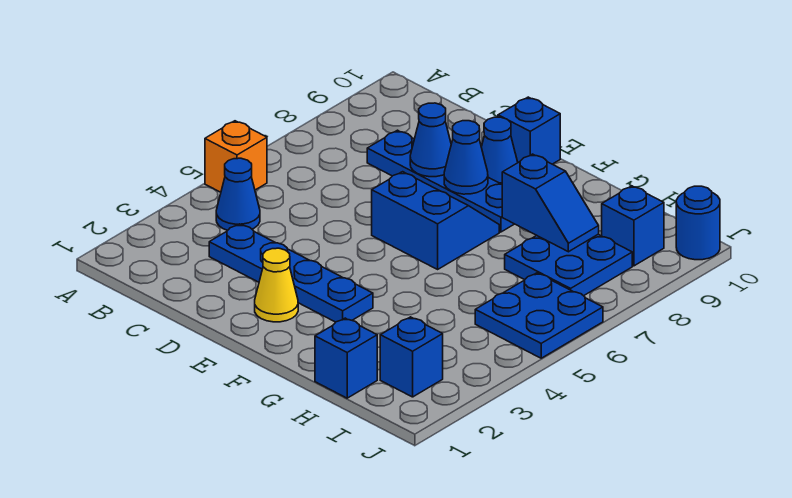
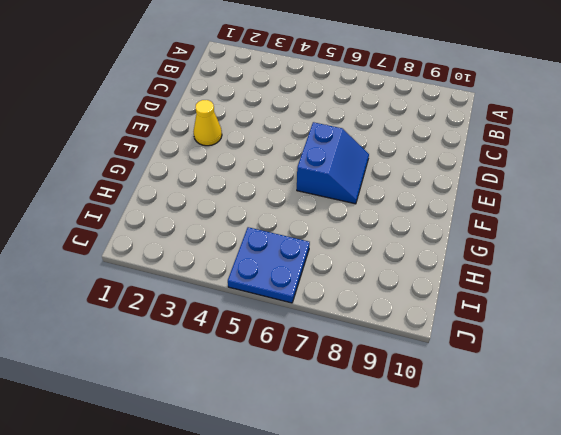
none -> orange brick A5 level 1
none -> blue cone B4 level 1
none -> blue plate C3:F3 level 1

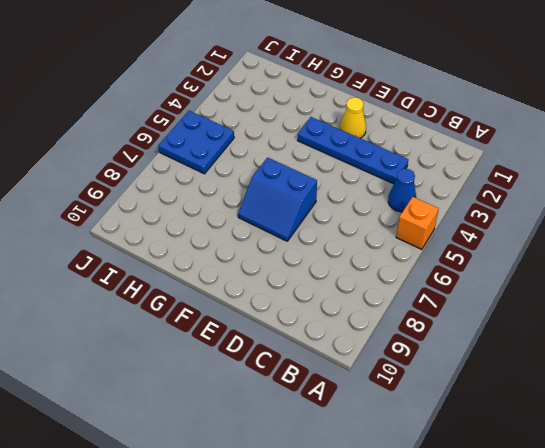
none -> blue plate C8:F8 level 1
none -> blue cone E9 level 1
none -> blue brick E10 level 1

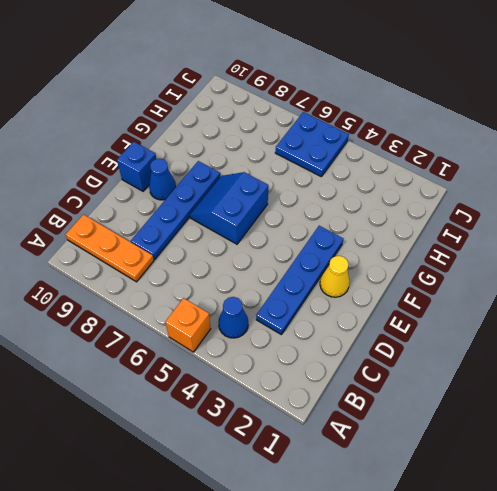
orange plate B8:B10 level 1 -> none
none -> blue brick H1 level 1
none -> blue plate H7:I8 level 1
none -> blue brick I2 level 1

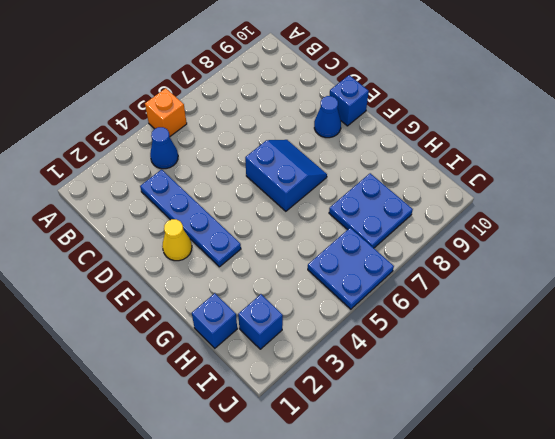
none -> blue plate C8:F8 level 1
none -> blue brick I9 level 1
none -> blue round brick J10 level 1

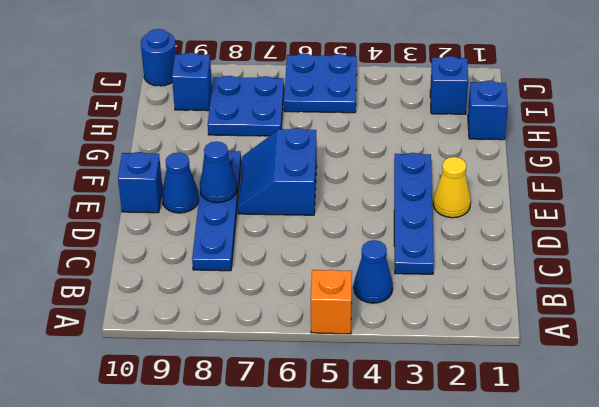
none -> blue cone D8 level 2
none -> blue slope G8:H8 level 2 top G

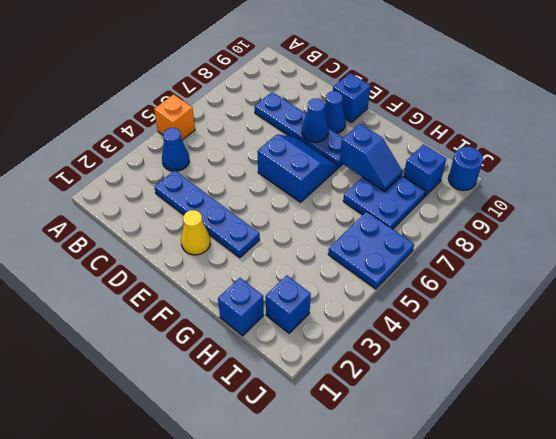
none -> blue cone D8 level 2

